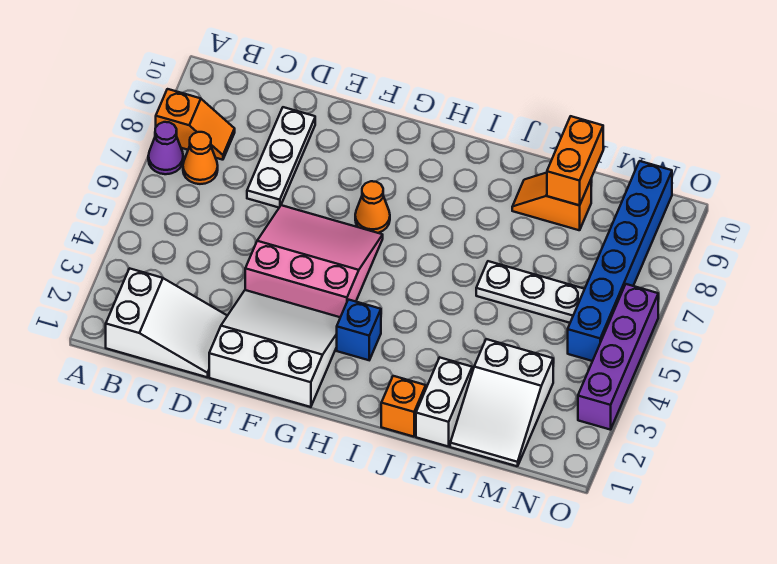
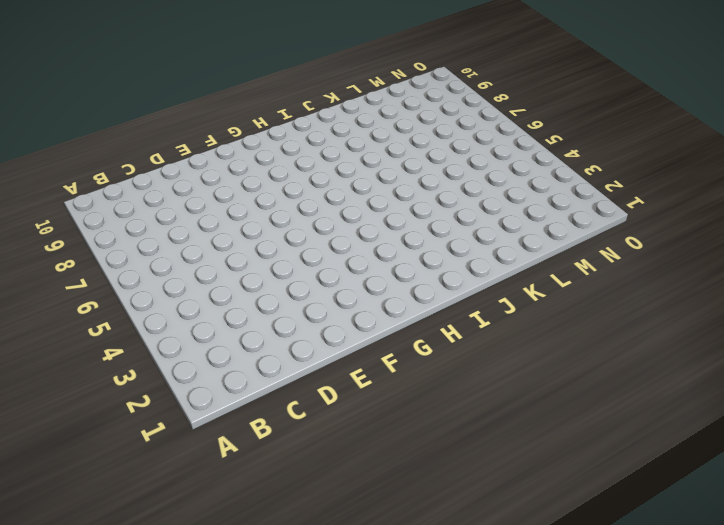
none -> purple cone A7 level 1
none -> orange slope A8:B8 level 1 top A
none -> white slope B1:D2 level 1 top B

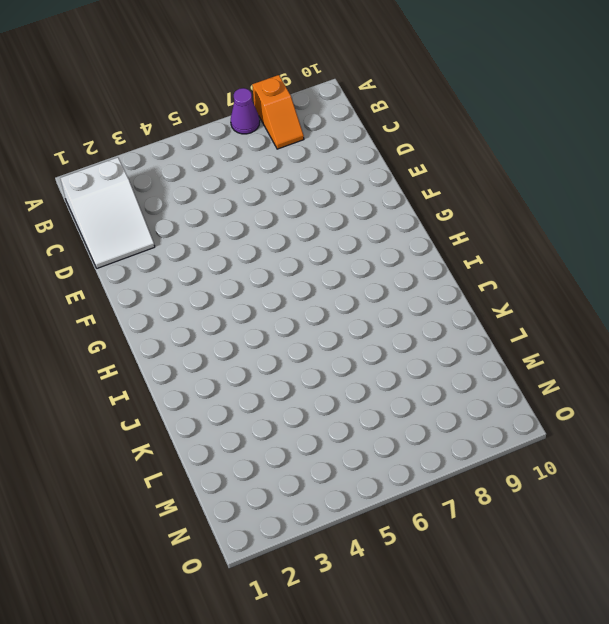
none -> orange cone B7 level 1
none -> white plate D7:D9 level 1
none -> white slope E1:G3 level 1 top 1

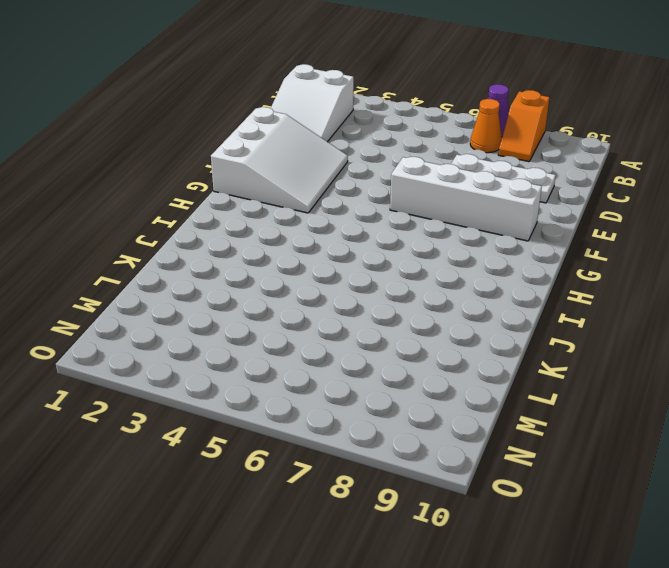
white brick F6:F9 level 1 -> pink slope E4:G6 level 1 top 4
none -> orange cone G7 level 1
none -> blue brick H3 level 1
none -> orange brick J1 level 1

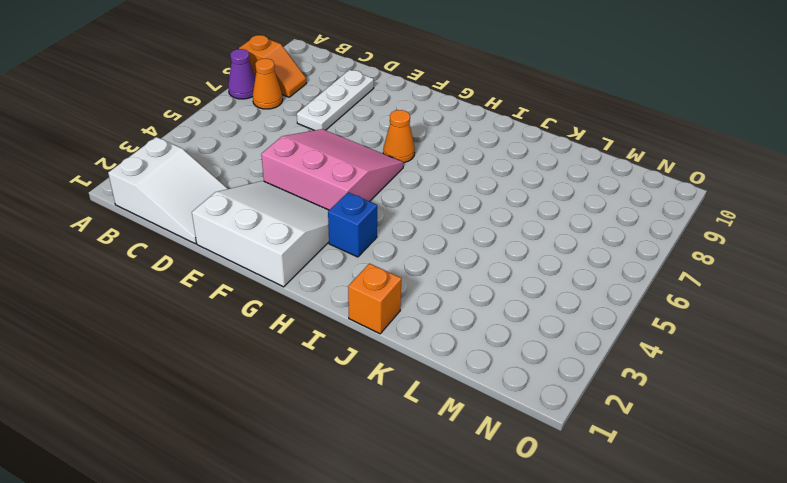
none -> white brick K1:K2 level 1
none -> white plate K6:M6 level 1
none -> orange slope K9:L9 level 1 top L

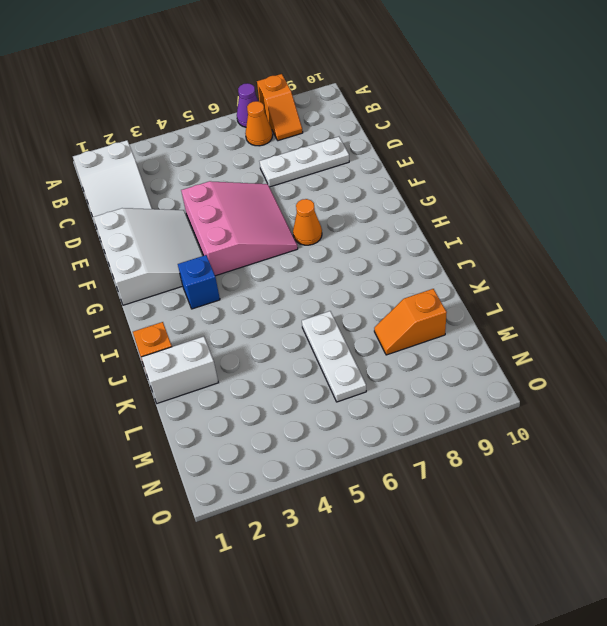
orange slope L8:L9 level 1 top 9 -> orange slope K9:L9 level 1 top L
none -> white slope L1:M3 level 1 top 3
none -> blue brick N5:N10 level 1
none -> purple brick O3:O6 level 1

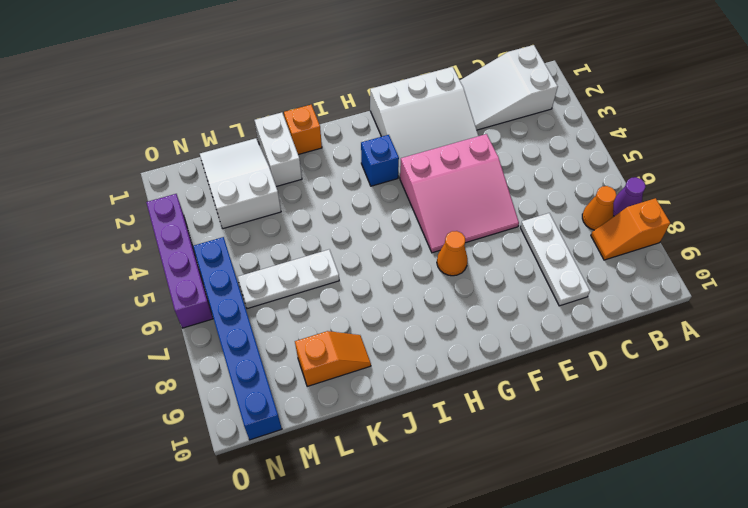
none -> orange brick L9:L10 level 2

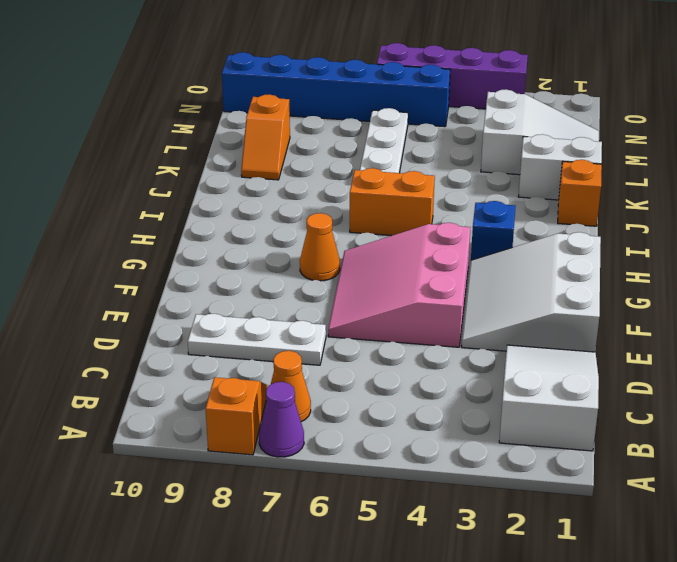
orange brick I5:I6 level 1 -> orange brick L9:L10 level 2

